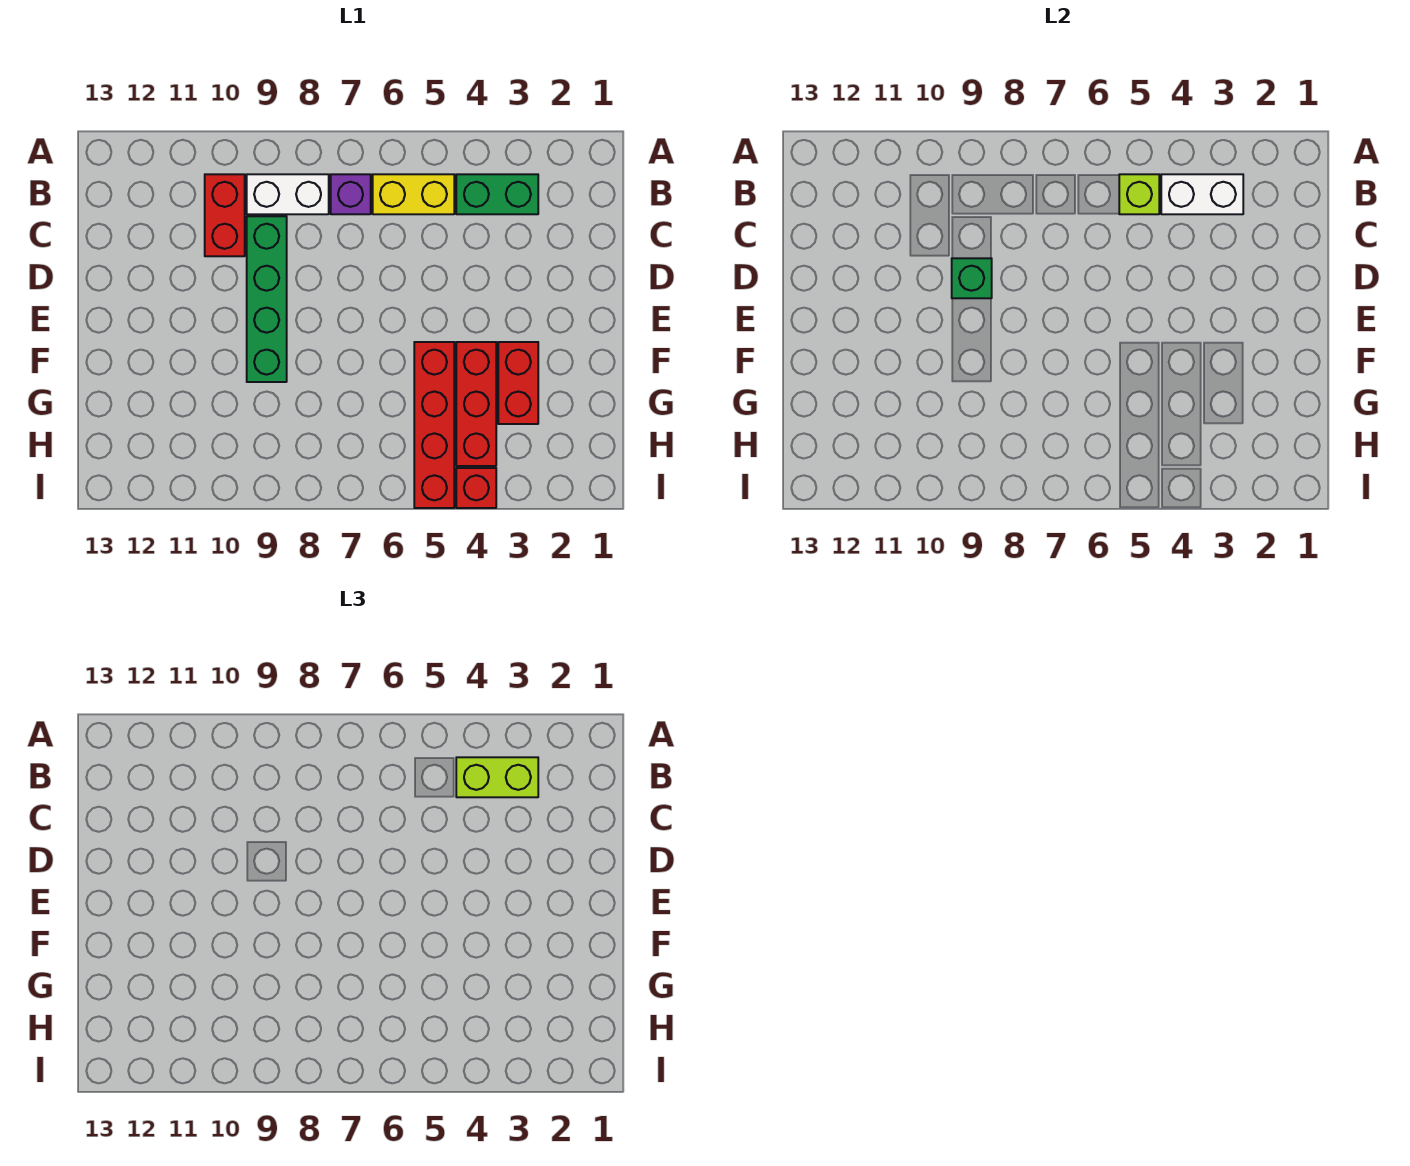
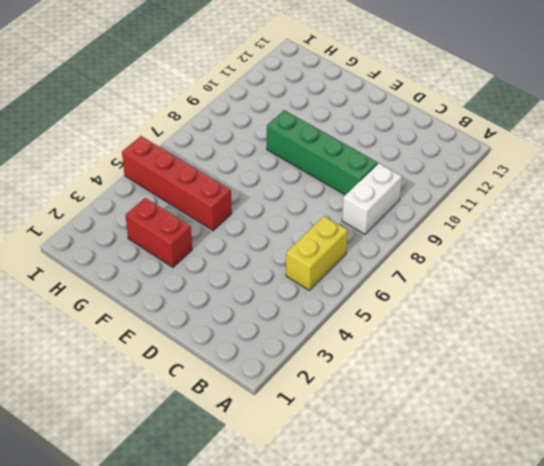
none -> green brick B3:B4 level 1
none -> purple brick B7 level 1
none -> red brick B10:C10 level 1

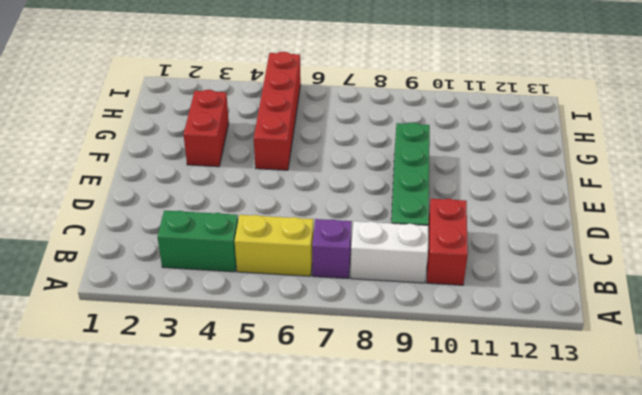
none -> red brick F4:H4 level 1
none -> red brick I4 level 1
none -> white brick B3:B4 level 2

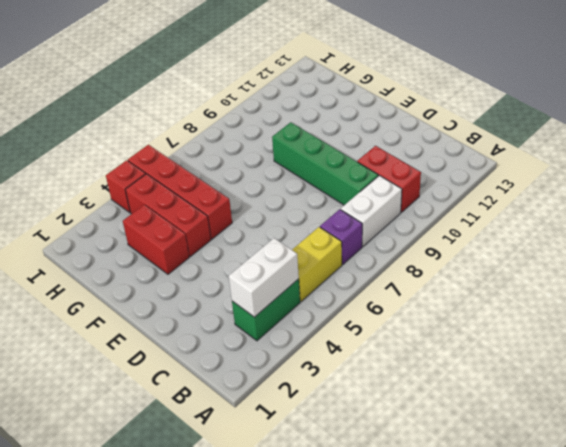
none -> lime brick B5 level 2
none -> green brick D9 level 2
none -> lime brick B3:B4 level 3

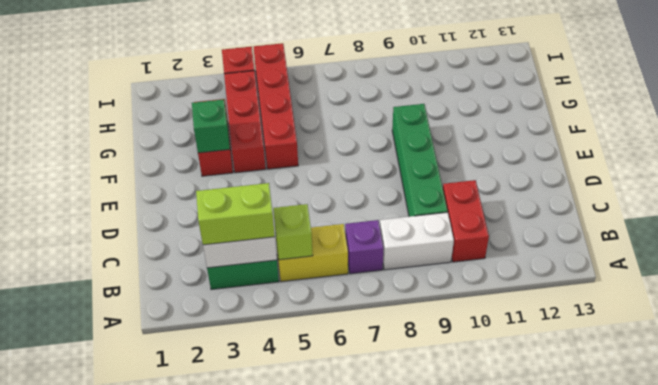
green brick F3 level 2 -> green brick D9 level 2

